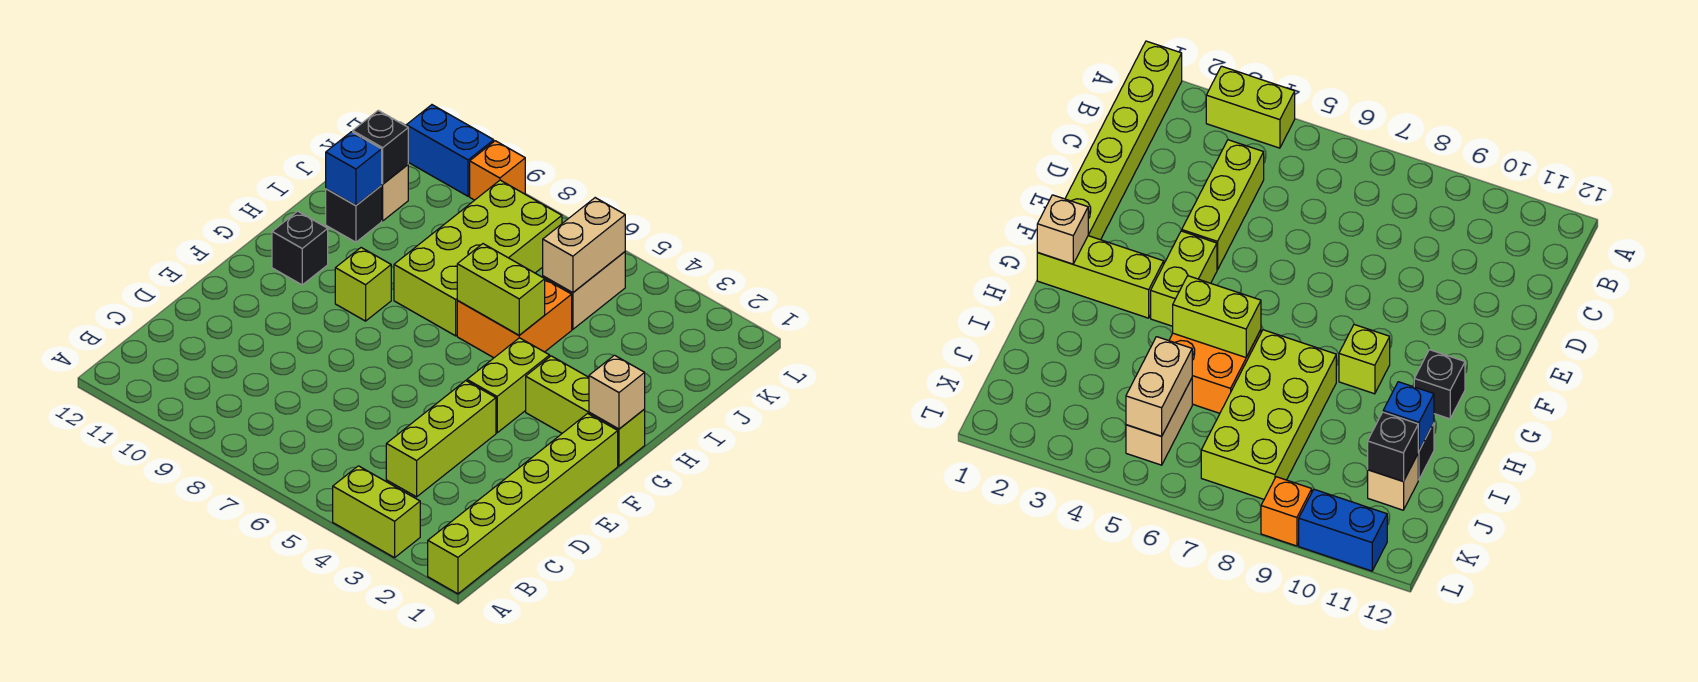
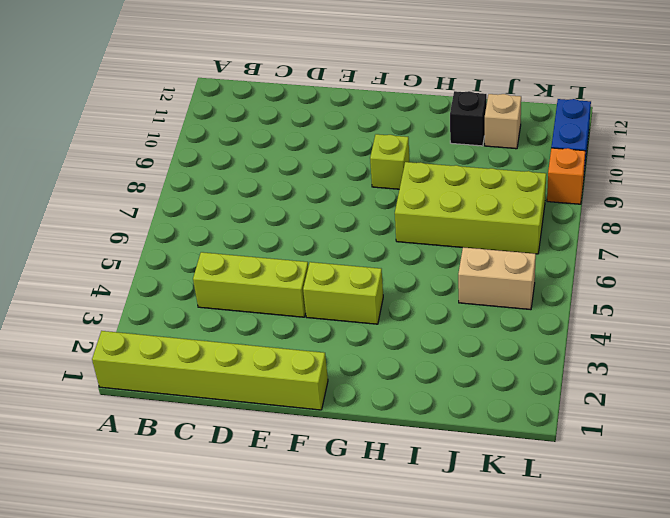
none -> lime brick A3:A4 level 1
none -> lime brick G1:G3 level 1
none -> black brick G11 level 1

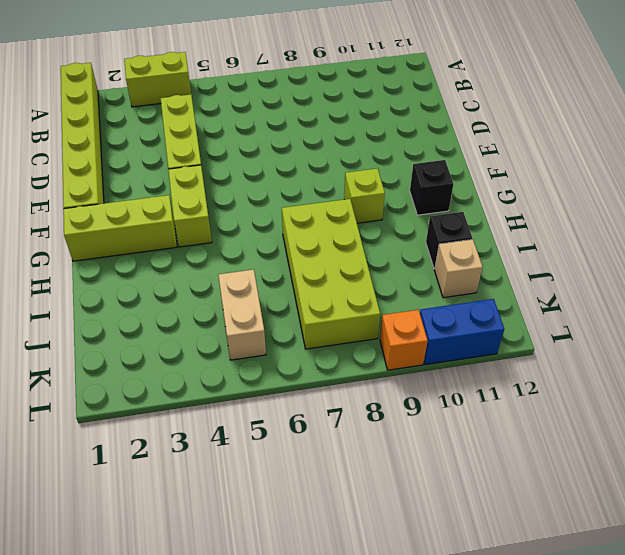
none -> orange brick H5:I6 level 1
none -> tan brick G1 level 2
none -> lime brick H5:H6 level 2

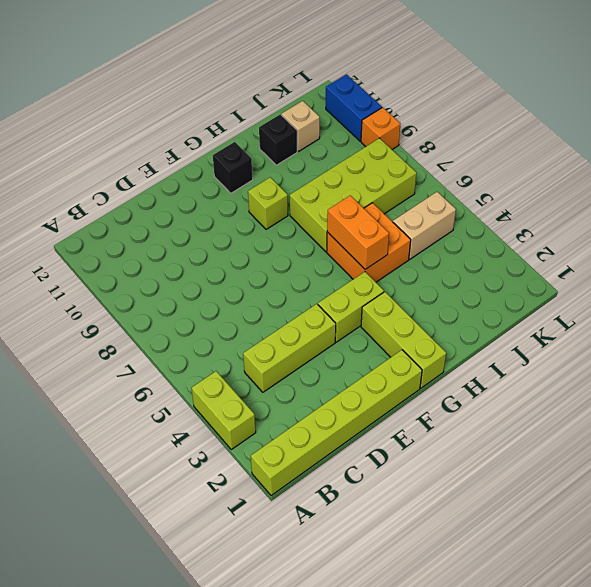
orange brick H5:H6 level 2 -> lime brick H5:H6 level 2
none -> tan brick G1 level 2
none -> blue brick I11 level 2
none -> tan brick J5:K5 level 2

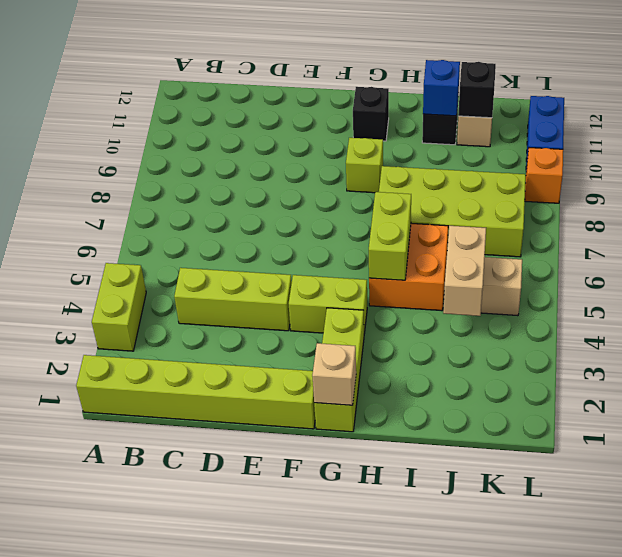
tan brick J4:J5 level 2 -> tan brick J5:K5 level 2

